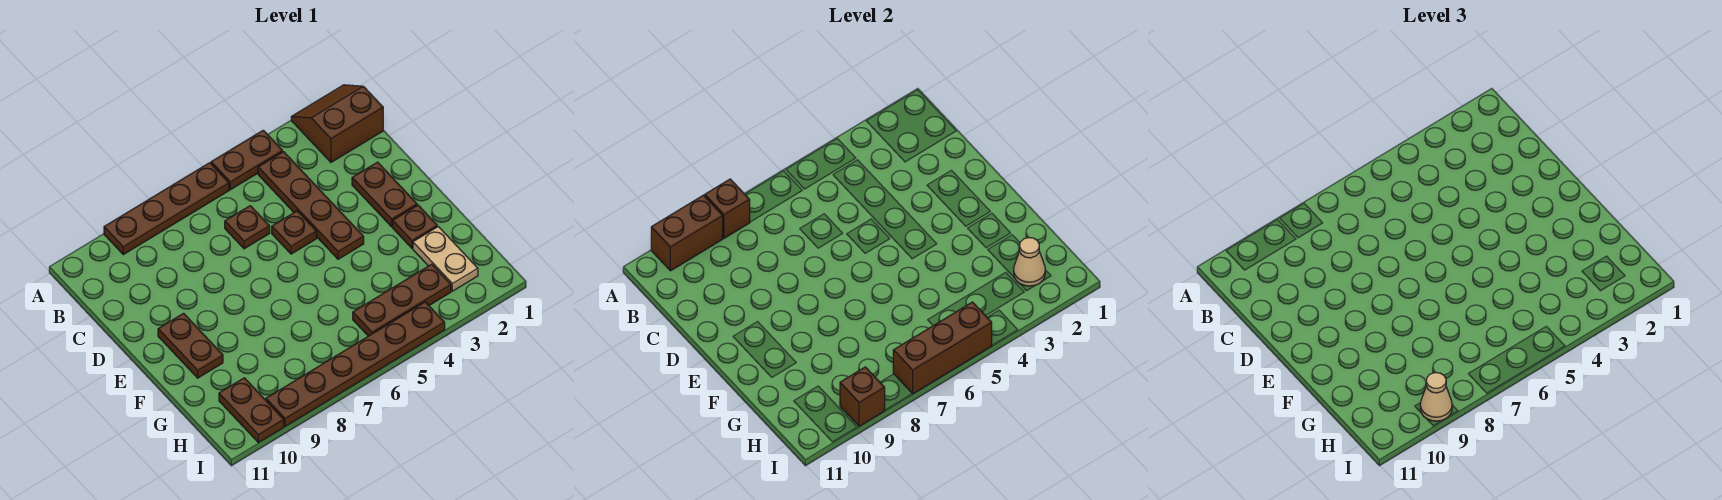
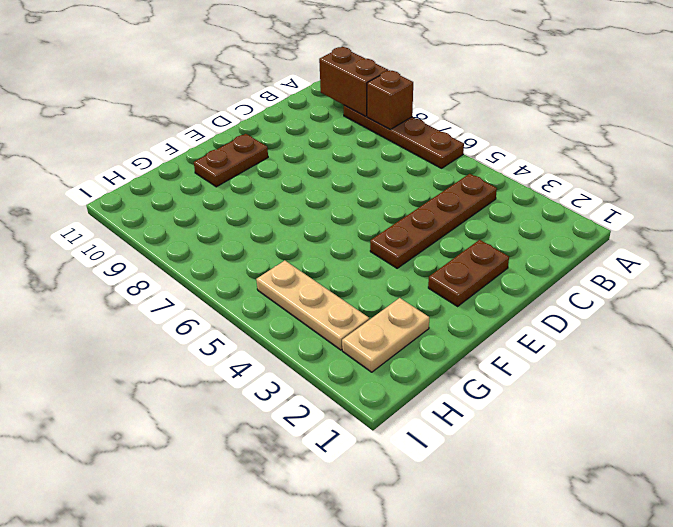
tan plate H3:H5 level 1 -> brown plate H3:H5 level 1
none -> brown slope A1:B2 level 1 top B
none -> brown plate A4:A5 level 1
none -> brown plate C6 level 1

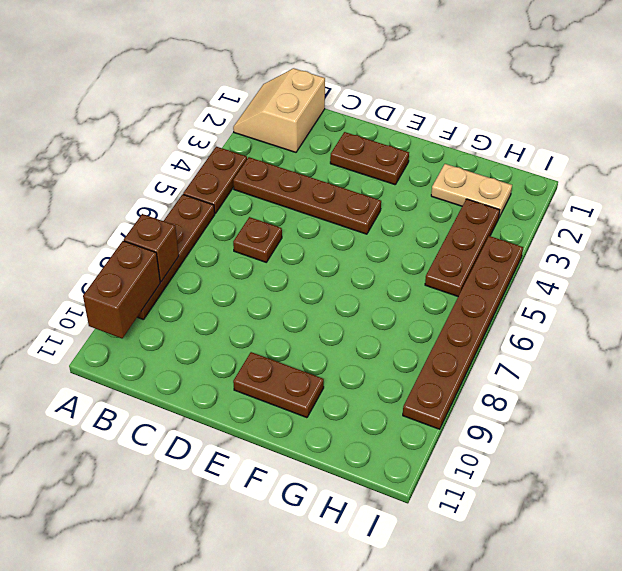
tan slope A1:B2 level 1 top B -> brown slope A1:B2 level 1 top B
none -> brown plate D5 level 1
none -> brown plate F2 level 1
none -> brown plate H10:I10 level 1

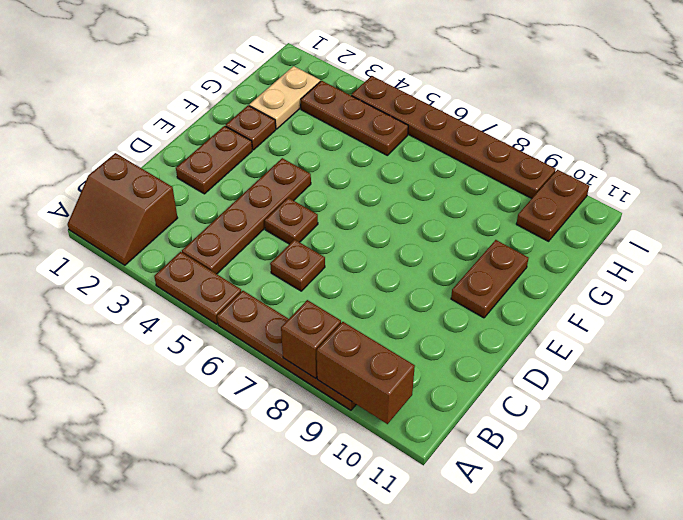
none -> tan cone H2 level 2
none -> brown brick I5:I7 level 2
none -> brown brick I9 level 2

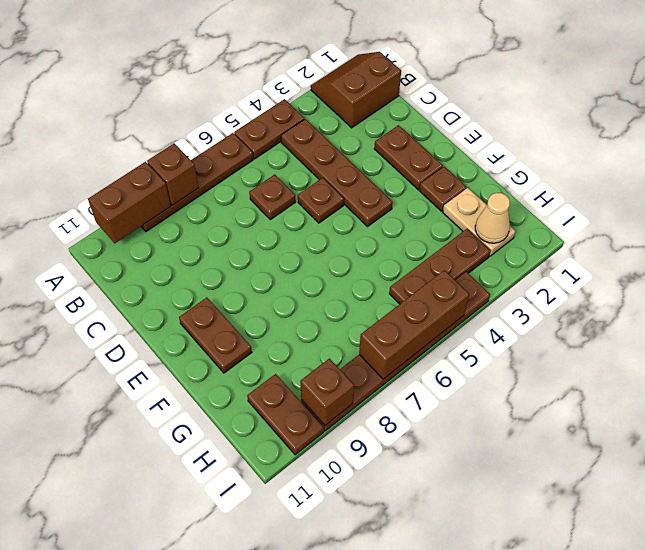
none -> tan cone I9 level 3

